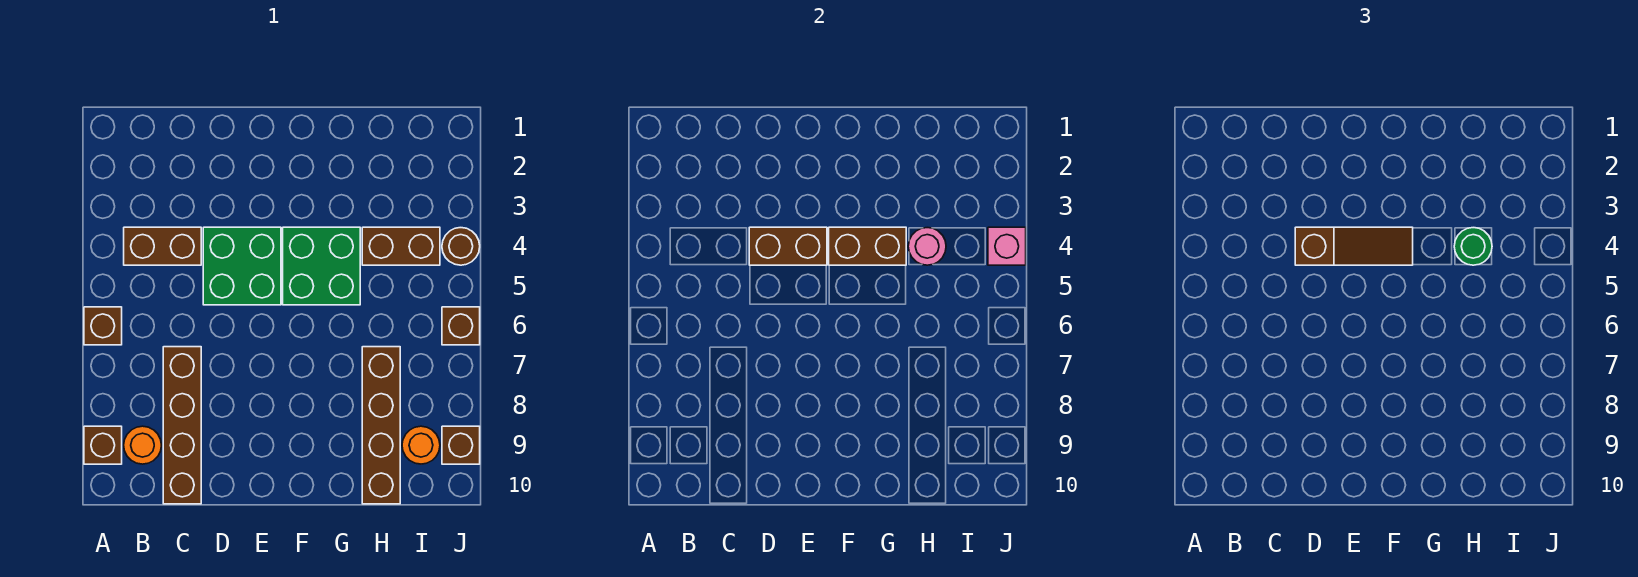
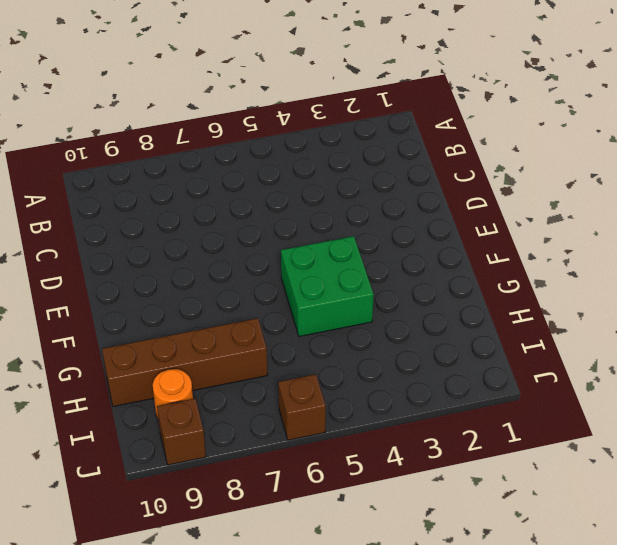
none -> brown brick A6 level 1
none -> brown brick A9 level 1
none -> brown brick B4:C4 level 1

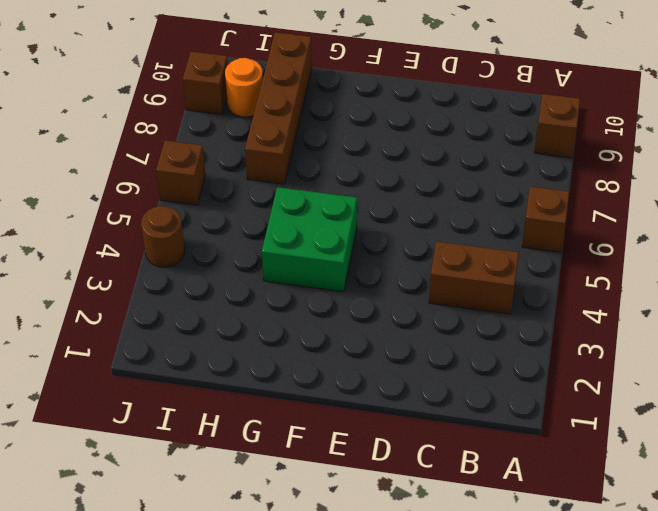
none -> orange round brick B9 level 1
none -> brown brick C7:C10 level 1
none -> green brick D4:E5 level 1

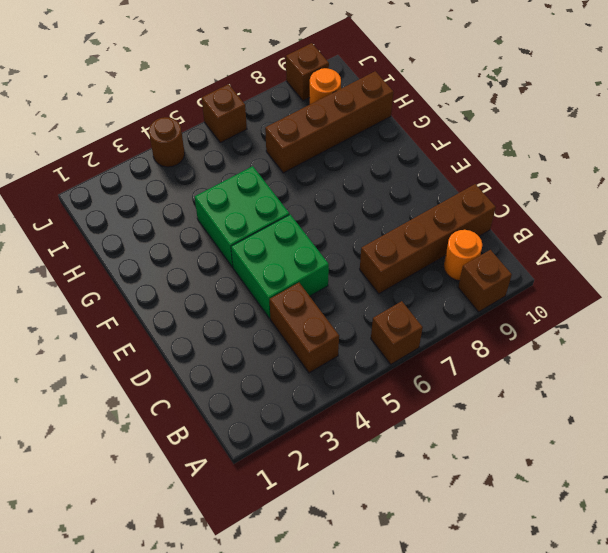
none -> brown brick H4:I4 level 1
none -> brown brick D4:E4 level 2
none -> brown brick F4:G4 level 2

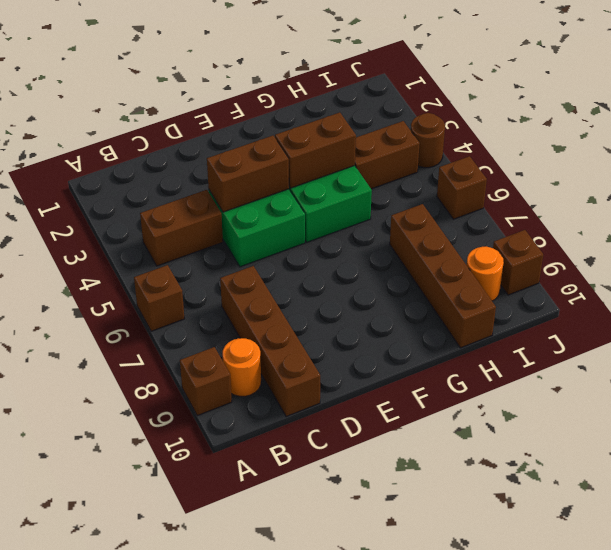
none -> pink round brick H4 level 2
none -> pink brick J4 level 2
none -> brown slope D4:F4 level 3 top D

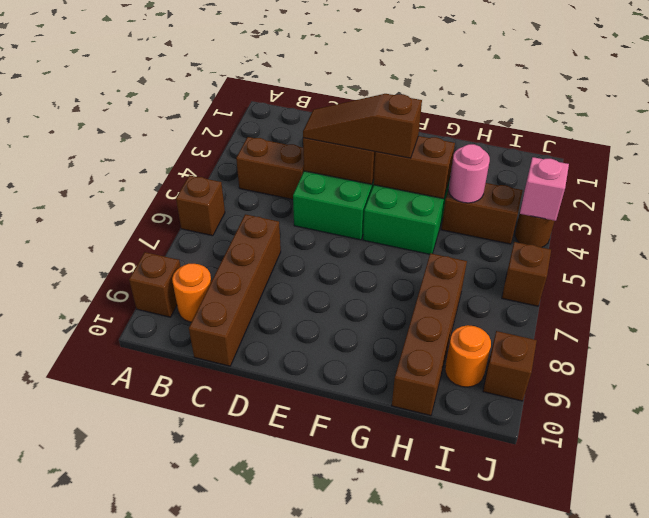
brown slope D4:F4 level 3 top F -> brown slope D4:F4 level 3 top D
none -> green round brick H4 level 3

